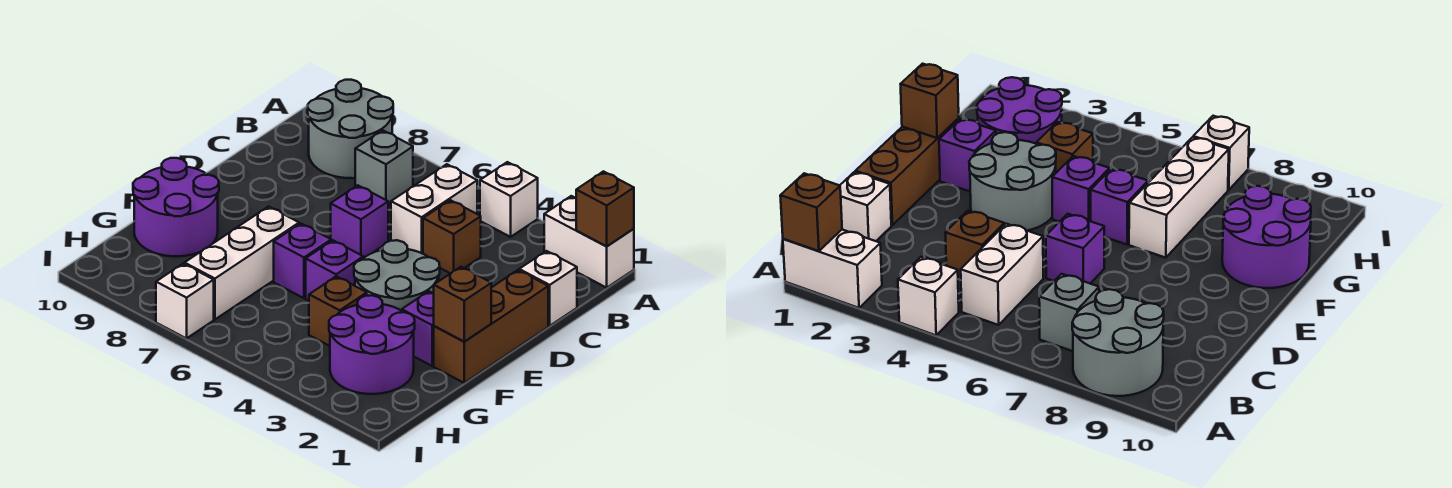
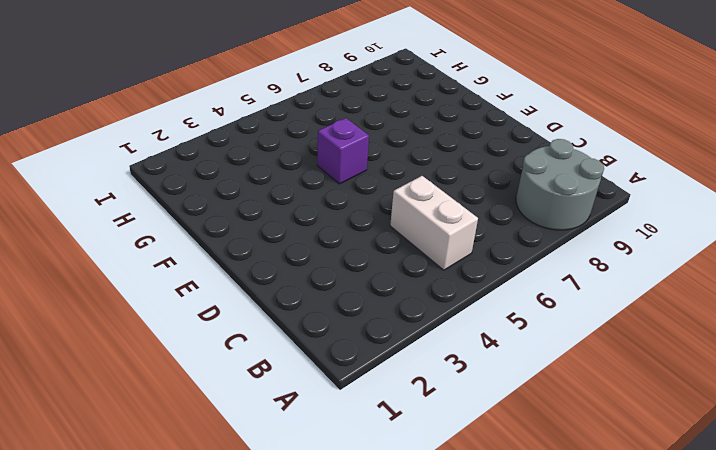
none -> white brick A1:A2 level 1
none -> white brick A4 level 1
none -> grey brick B7 level 1

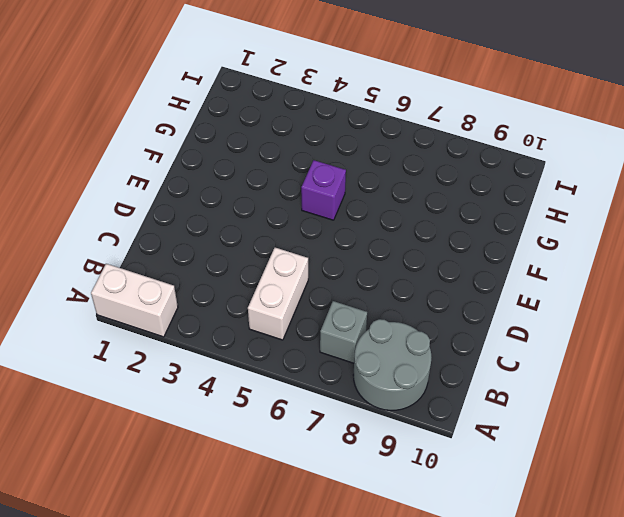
none -> white brick A4 level 1
none -> white brick C1 level 1
none -> brown brick C4 level 1

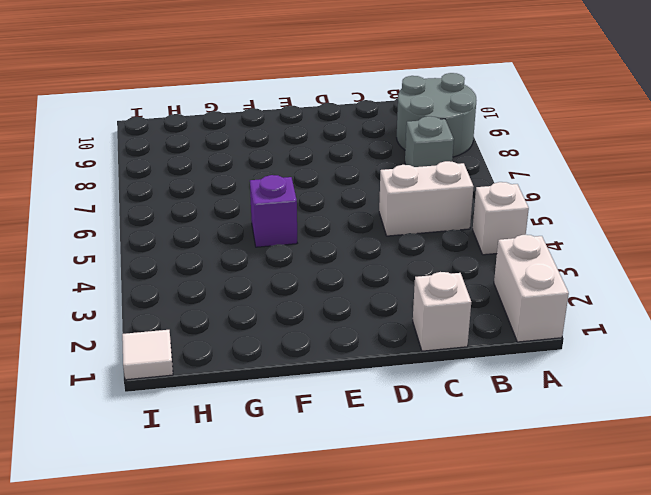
white tile I1 level 1 -> none
none -> brown brick C4 level 1
none -> brown brick D1:F1 level 1
none -> purple brick D6 level 1

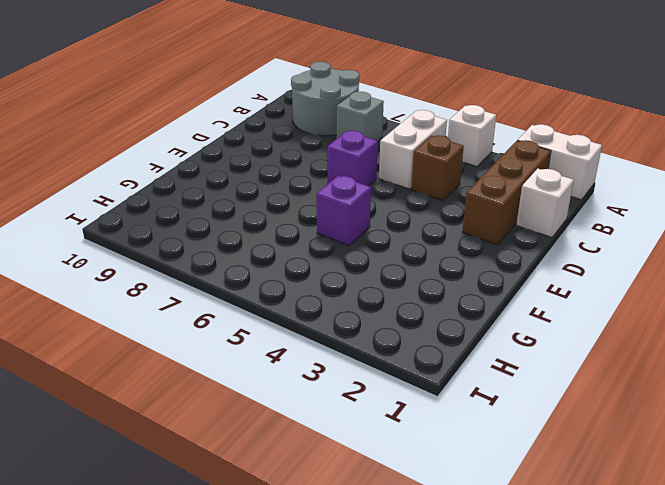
brown brick B2:D2 level 1 -> brown brick D1:F1 level 1
none -> grey round brick E3:F4 level 1
none -> purple brick F2 level 1
none -> purple brick F6 level 1

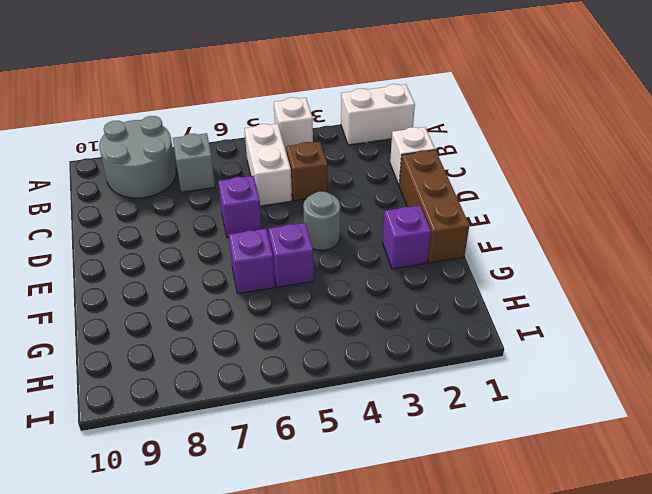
grey round brick E4 level 1 -> grey round brick E3:F4 level 1
none -> white brick F7:H7 level 1
none -> purple round brick F9:G10 level 1
none -> purple round brick G2:H3 level 1

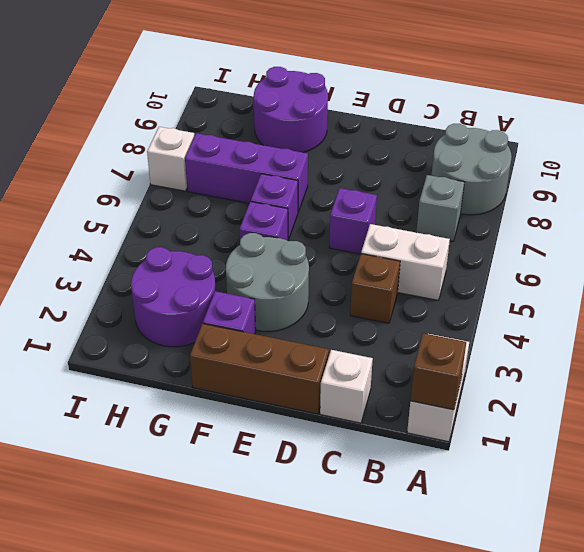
purple brick F7:H7 level 1 -> white brick F7:H7 level 1
none -> white brick A4 level 1
none -> brown brick G4 level 1
none -> brown brick F1 level 2

